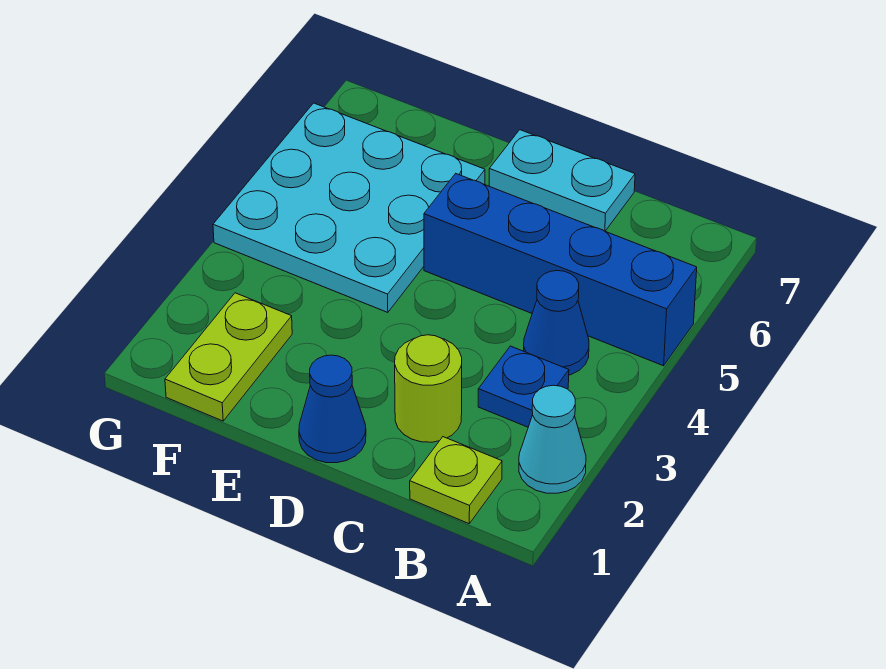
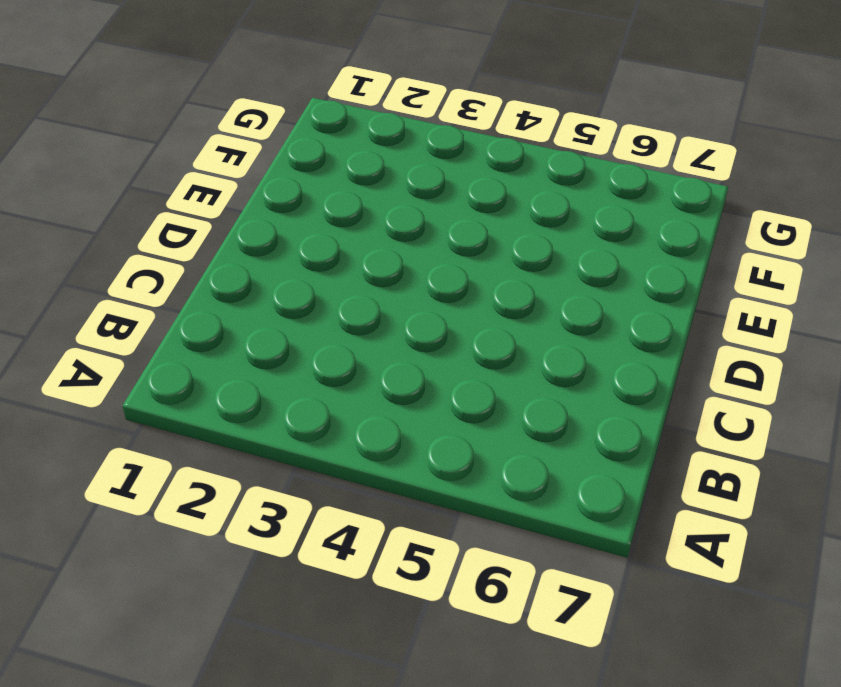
none -> cyan cone A2 level 1
none -> blue brick A5:D5 level 1

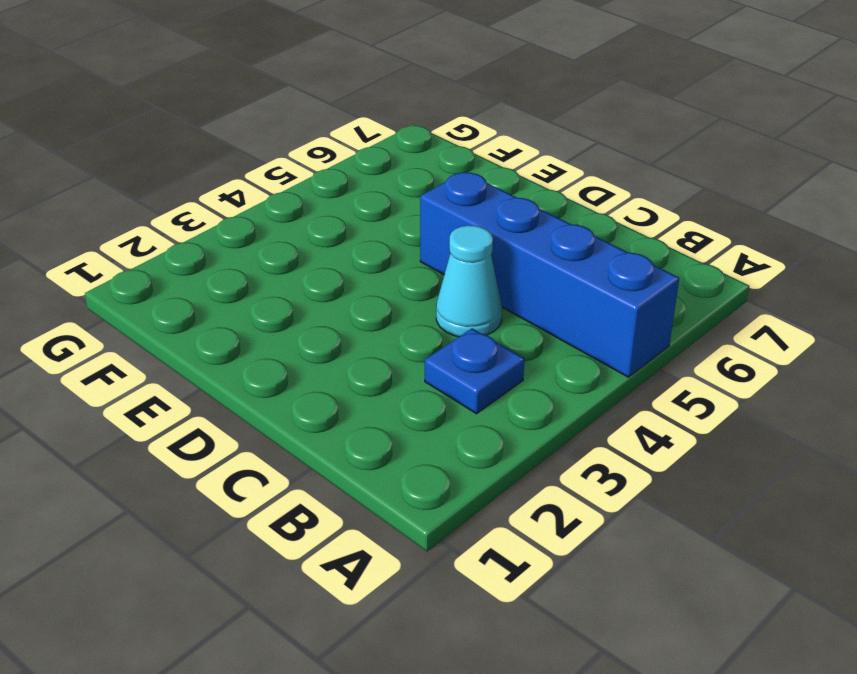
cyan cone C4 level 1 -> cyan cone A2 level 1
none -> lime plate B1 level 1
none -> blue cone B4 level 1

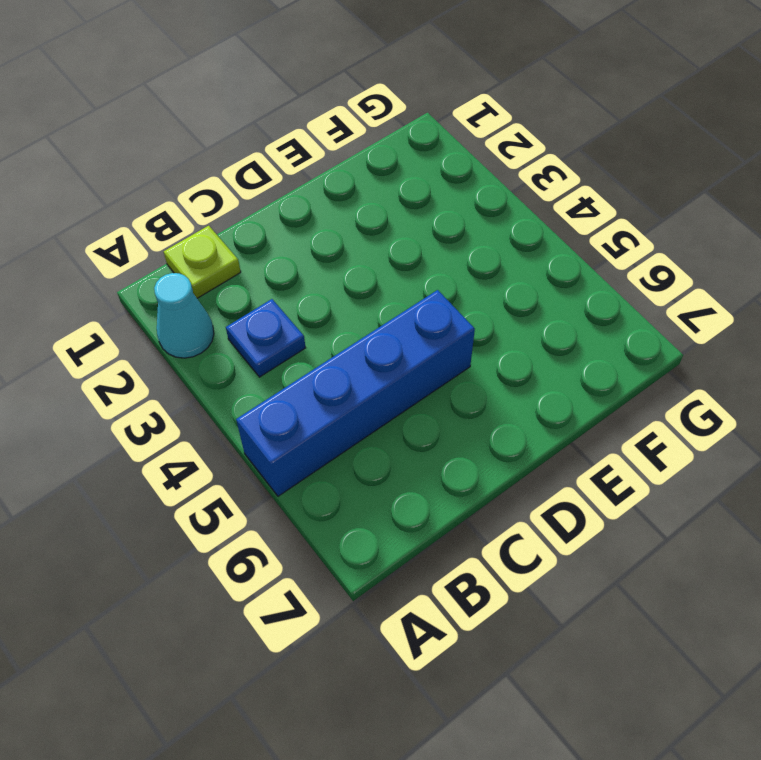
none -> blue cone B4 level 1
none -> lime round brick C2 level 1

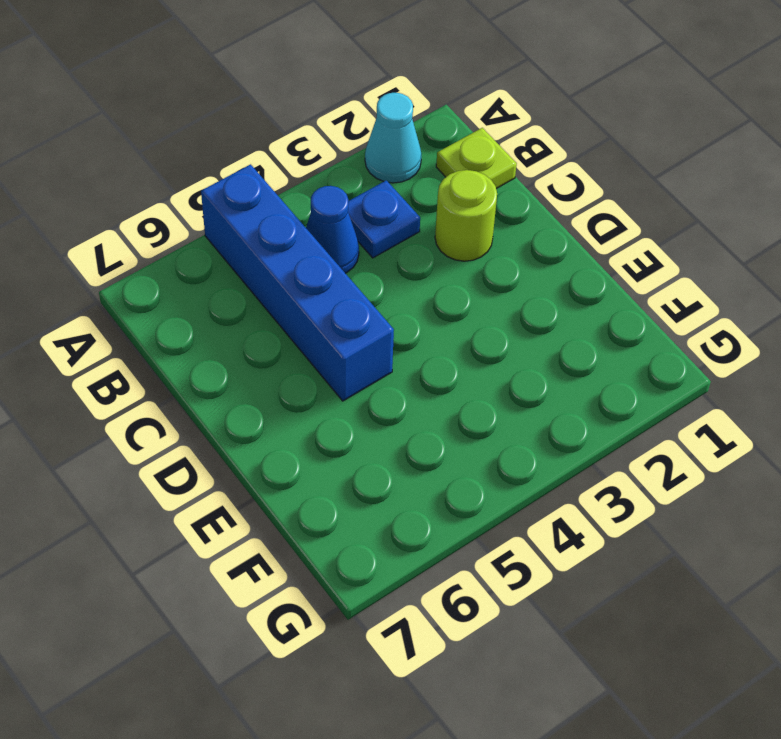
none -> cyan plate C7:D7 level 1
none -> blue cone D1 level 1

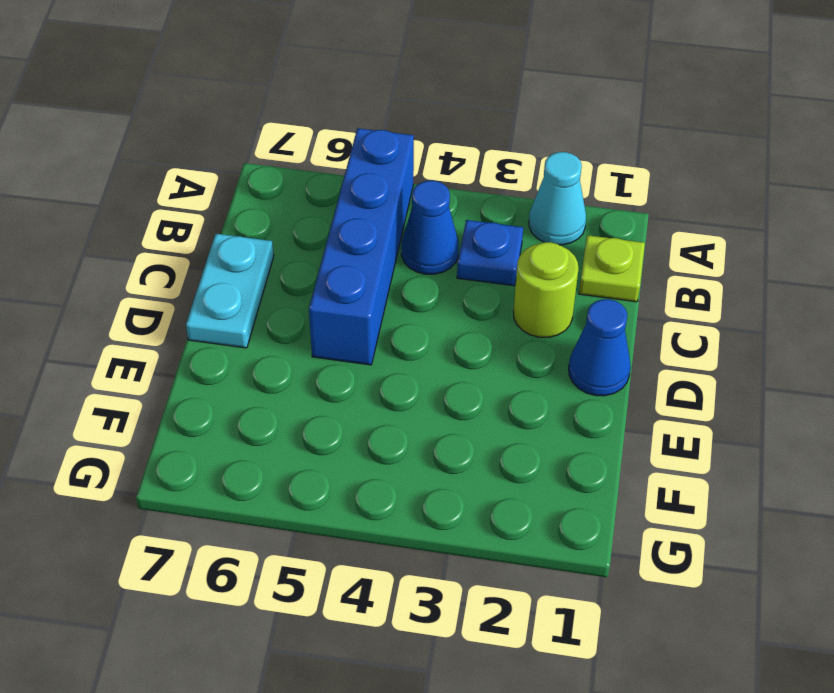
none -> cyan plate E4:G6 level 1
none -> lime plate F1:F2 level 1

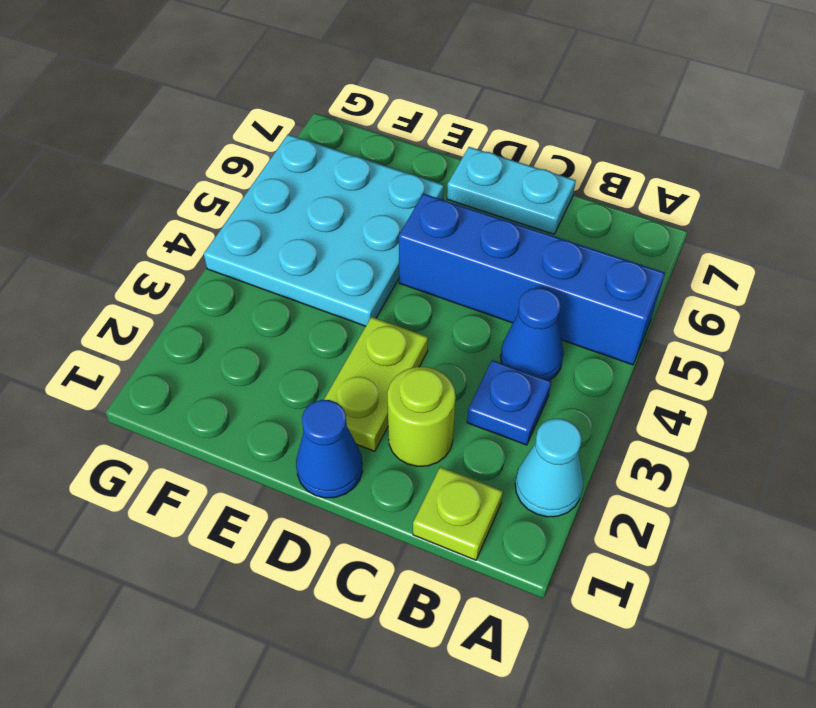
lime plate D2:D3 level 1 -> lime plate F1:F2 level 1

